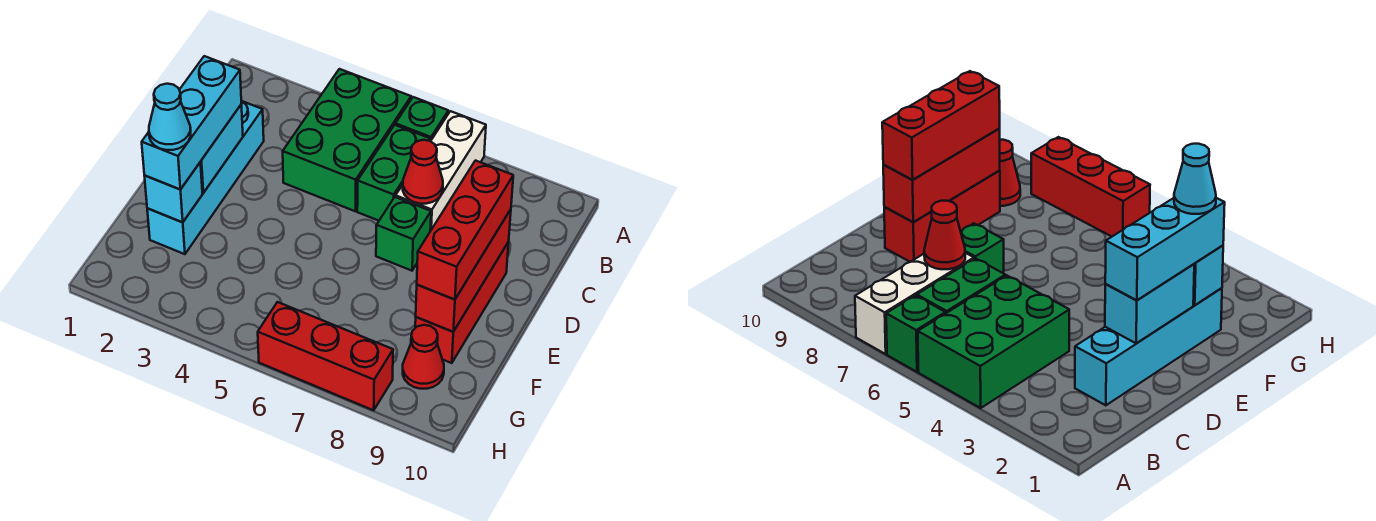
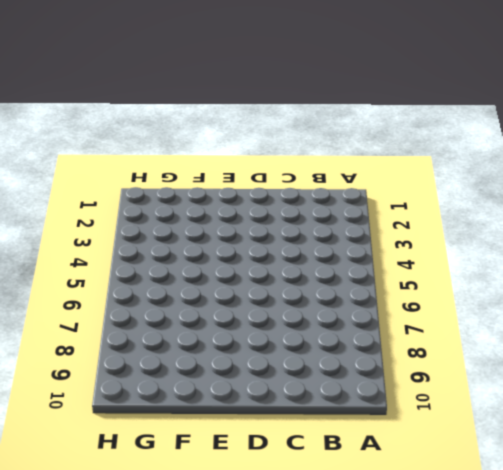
none -> green brick A4:C5 level 1
none -> green brick A6 level 1
none -> white brick A7:C7 level 1

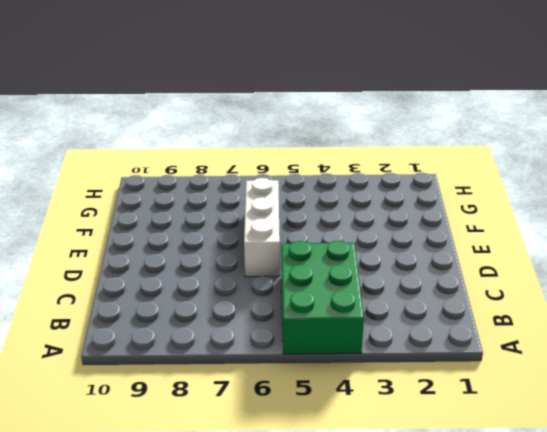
white brick D6:F6 level 1 -> white brick A7:C7 level 1
none -> green brick A6 level 1
none -> green brick B6:C6 level 1
none -> cyan brick C2:F2 level 1

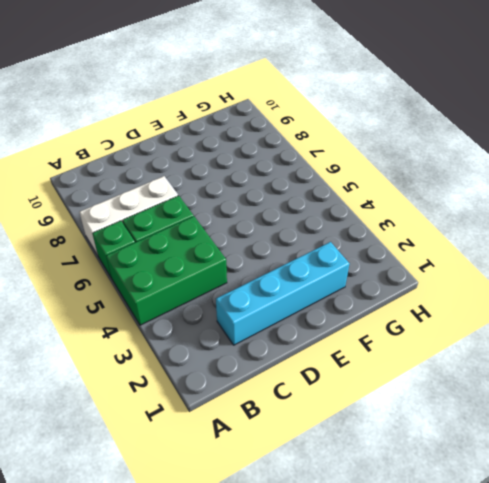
none -> green brick D7 level 1
none -> red brick D9:F9 level 1
none -> red cone G9 level 1

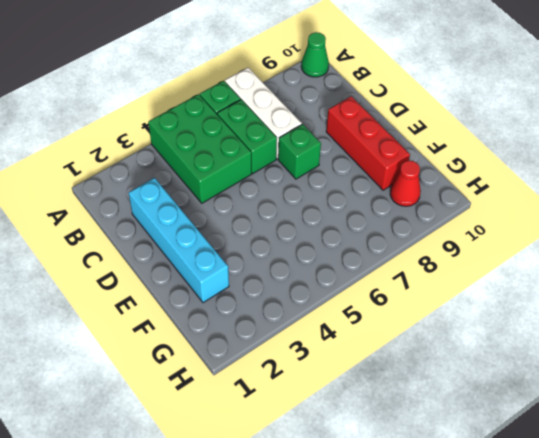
green cone A10 level 1 -> none
none -> red brick H6:H8 level 1
none -> red cone C7 level 2
none -> cyan brick D2:E2 level 2

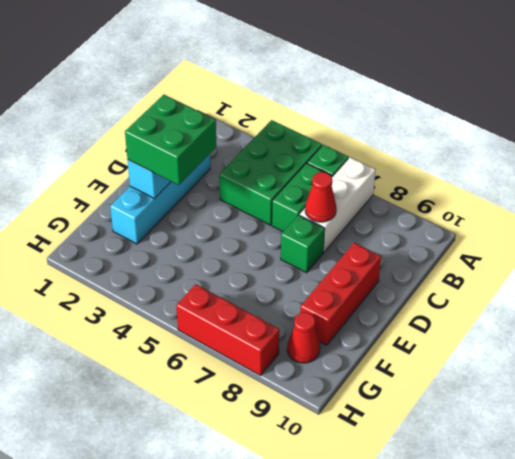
green brick D2:E3 level 3 -> cyan brick D2:F2 level 3
none -> red brick D9:F9 level 2
none -> cyan brick F2 level 2
none -> red brick D9:F9 level 3

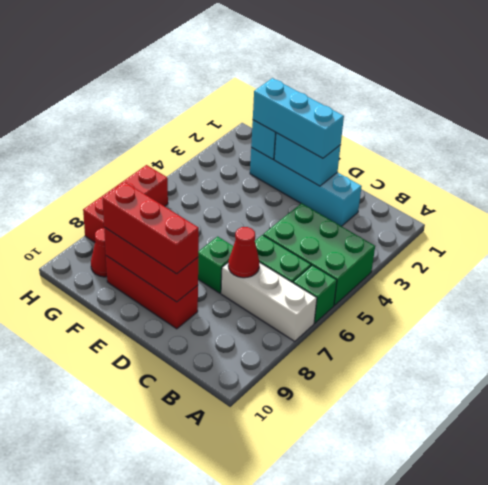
none -> cyan cone F2 level 4

